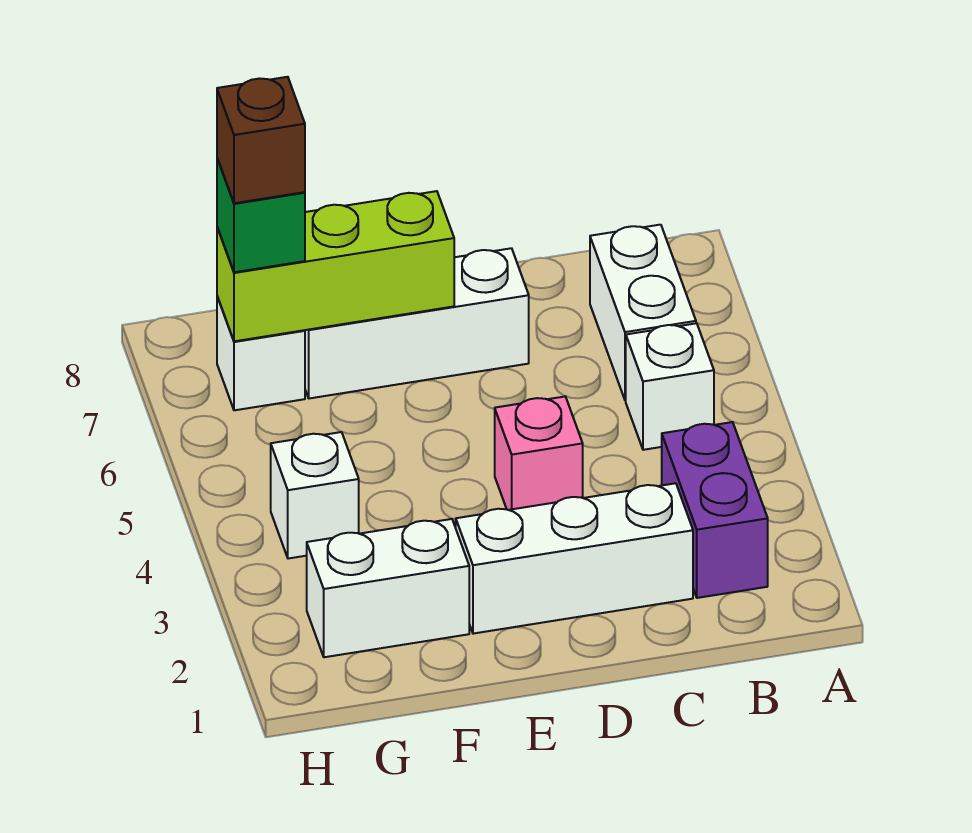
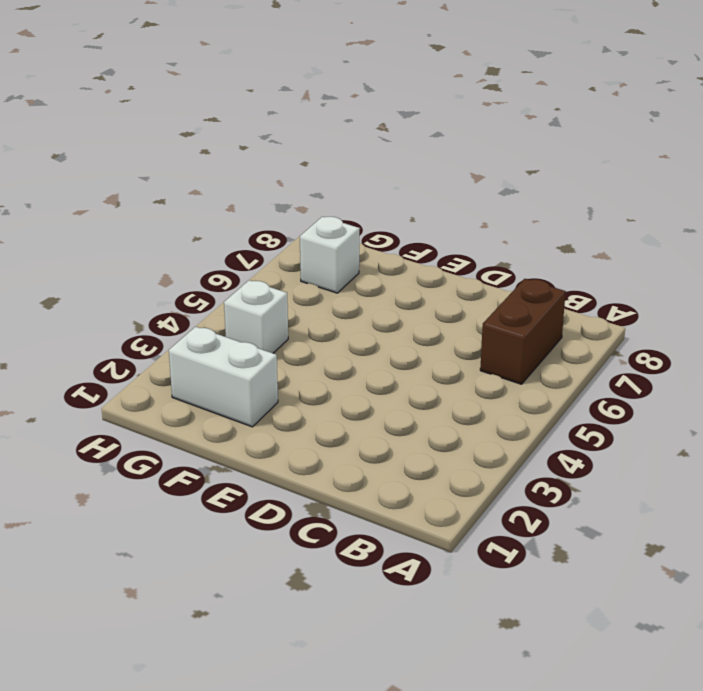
brown brick B6:B7 level 1 -> white brick B6:B7 level 1
none -> purple brick B2:B3 level 1
none -> white brick B5 level 1
none -> white brick C2:E2 level 1

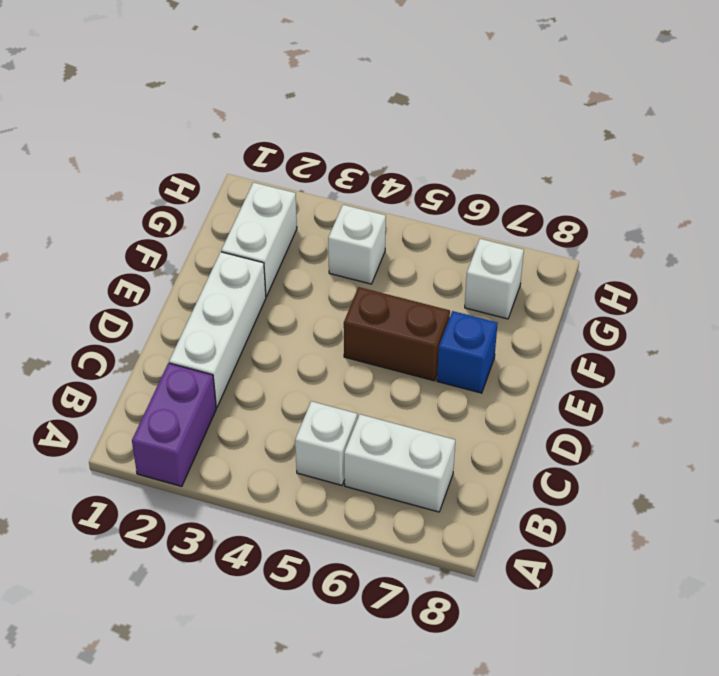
purple brick A2:B2 level 1 -> purple brick B2:B3 level 1
brown brick E5:E6 level 1 -> none
blue brick E7 level 1 -> white brick D7:F7 level 1
none -> pink brick D4 level 1
none -> lime brick E7:G7 level 2
none -> green brick G7 level 3

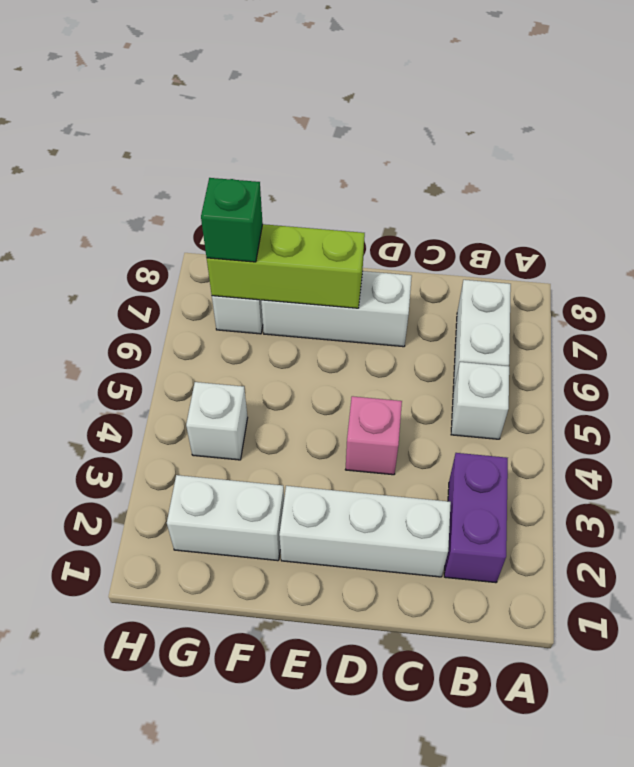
none -> brown brick G7 level 4

